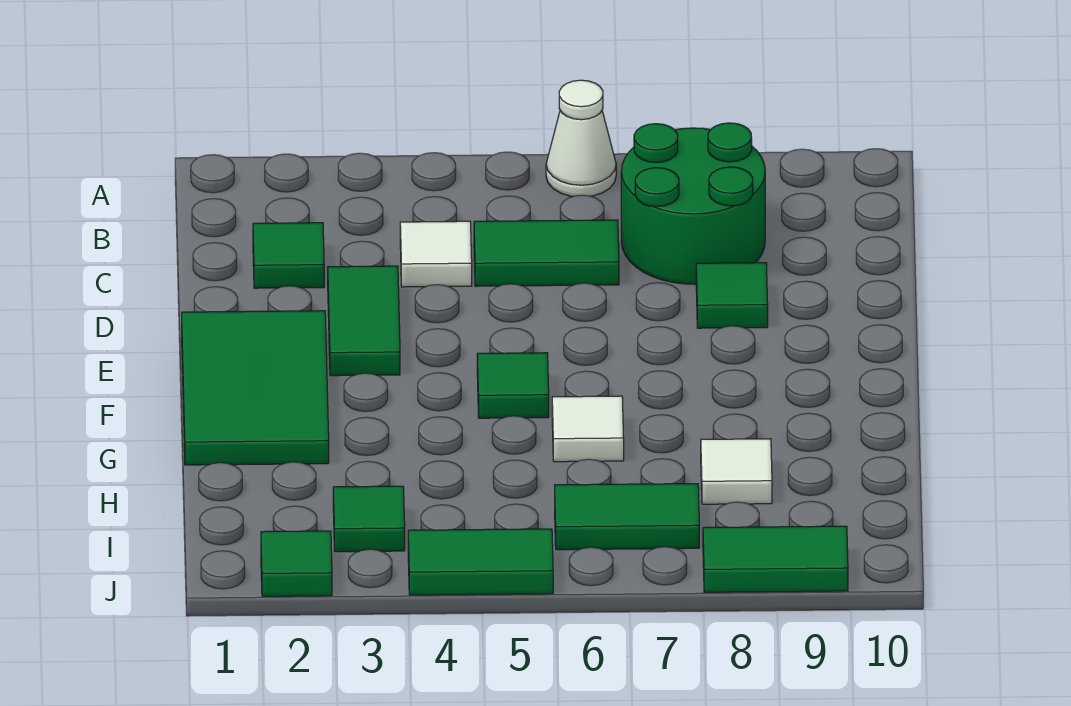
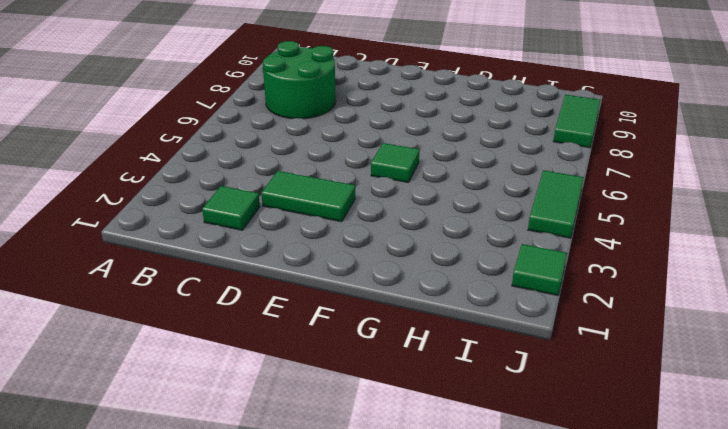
none -> white cone A6 level 1
none -> white tile C4 level 1
none -> green tile C5:C6 level 1

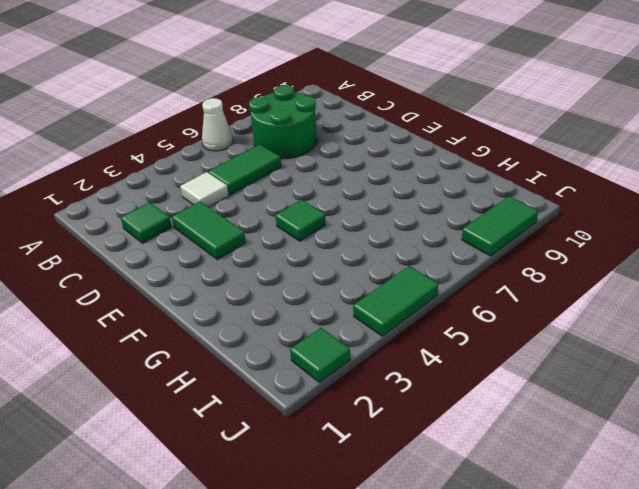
none -> green tile D8 level 1
none -> green tile E1:G2 level 1
none -> white tile G6 level 1

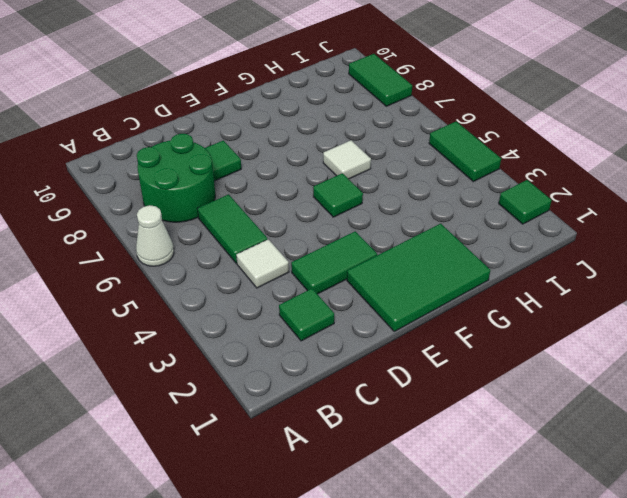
none -> white tile H8 level 1
none -> green tile I3 level 1
none -> green tile I6:I7 level 1

